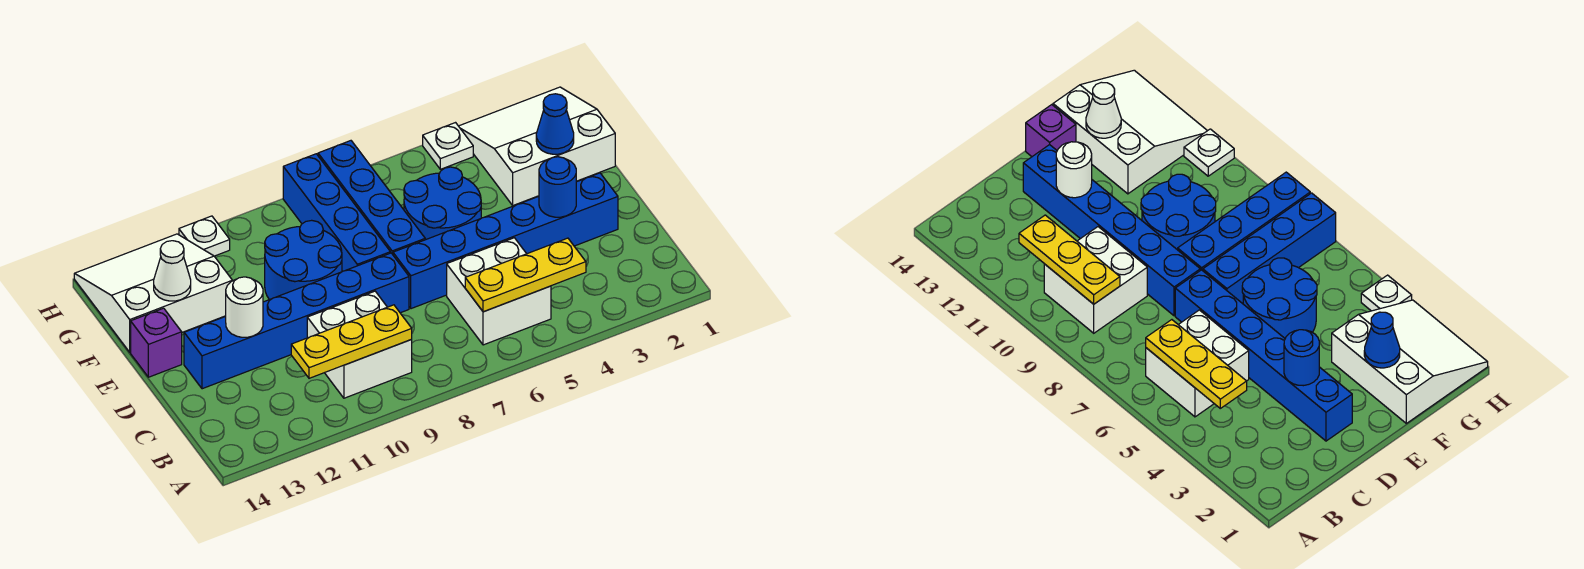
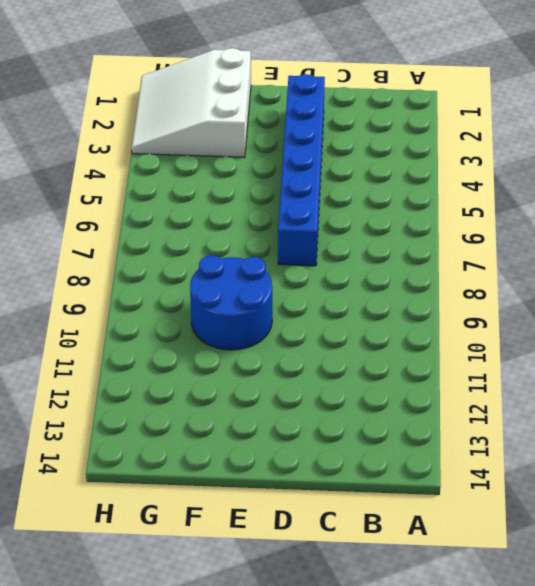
none -> white brick B5:C6 level 1
none -> white brick B9:C10 level 1
none -> blue brick D8:D13 level 1

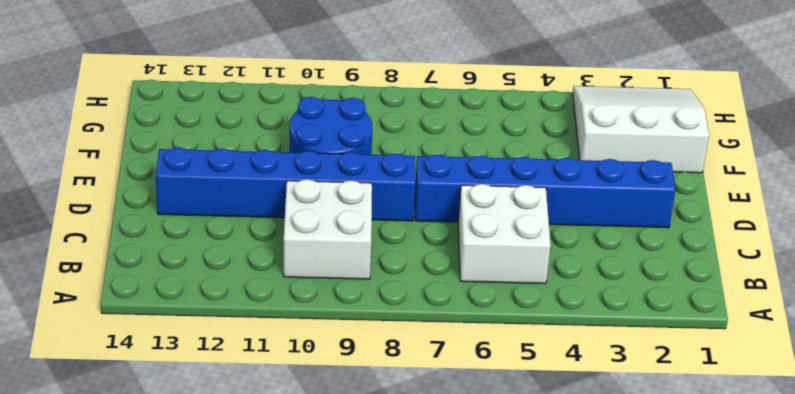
none -> blue round brick E5:F6 level 1
none -> blue brick E7:H7 level 1
none -> blue brick E8:H8 level 1

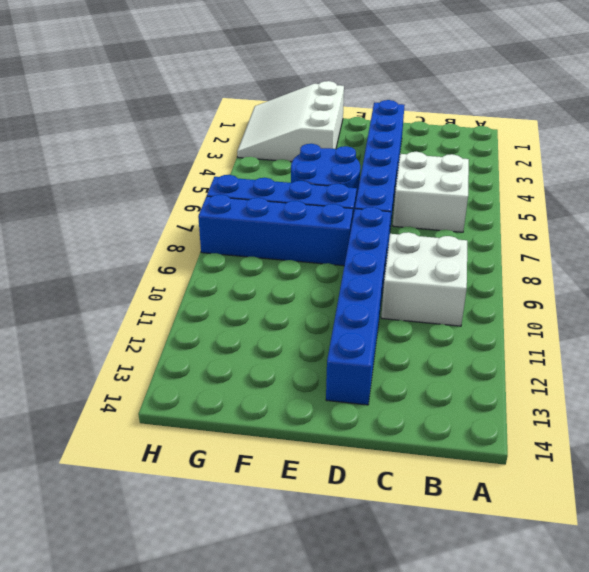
none -> blue round brick E9:F10 level 1
none -> purple brick E14 level 1
none -> white slope F12:H14 level 1 top F

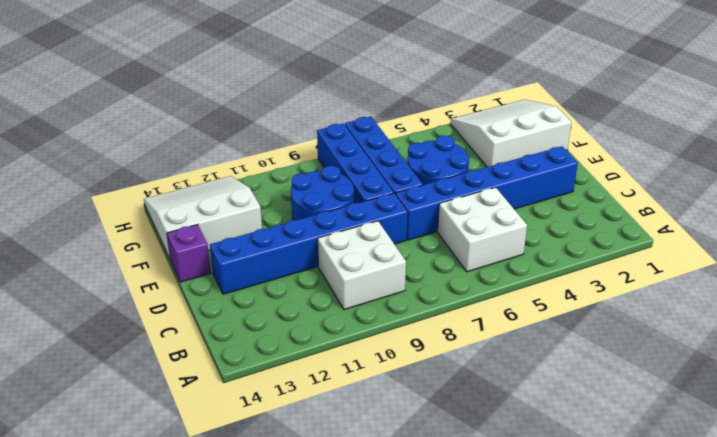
none -> white plate H4 level 1
none -> white plate H11 level 1
none -> yellow plate B4:B6 level 2

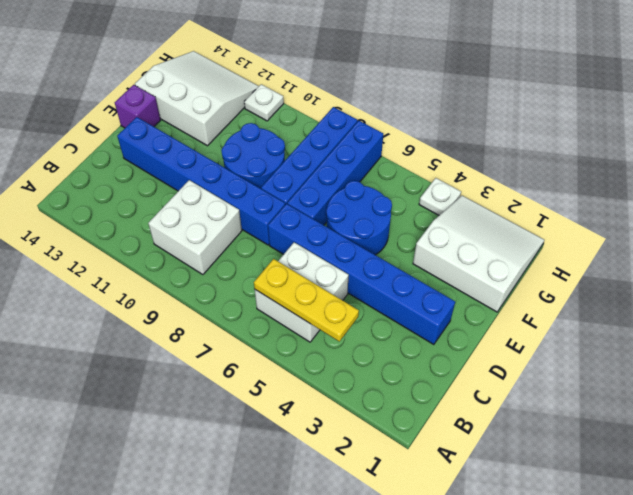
none -> yellow plate B9:B11 level 2
none -> blue round brick D3 level 2
none -> white round brick D12 level 2

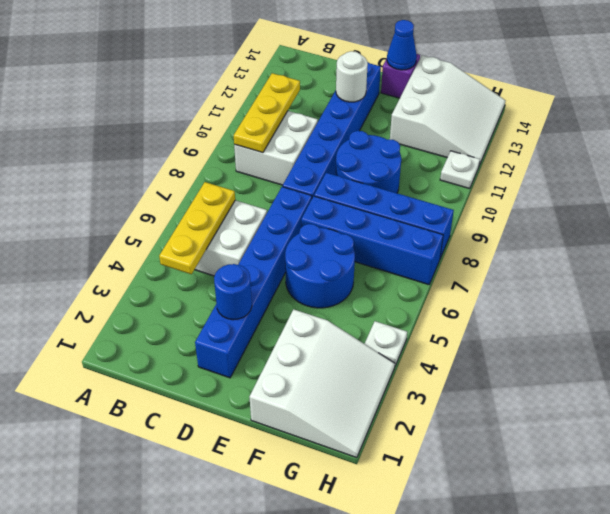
blue cone E14 level 2 -> blue cone F2 level 2
none -> white cone F13 level 2

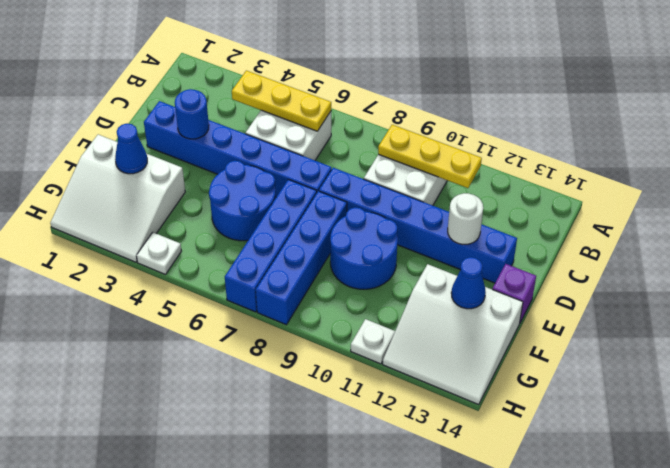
blue cone F13 level 2 -> white cone F13 level 2

